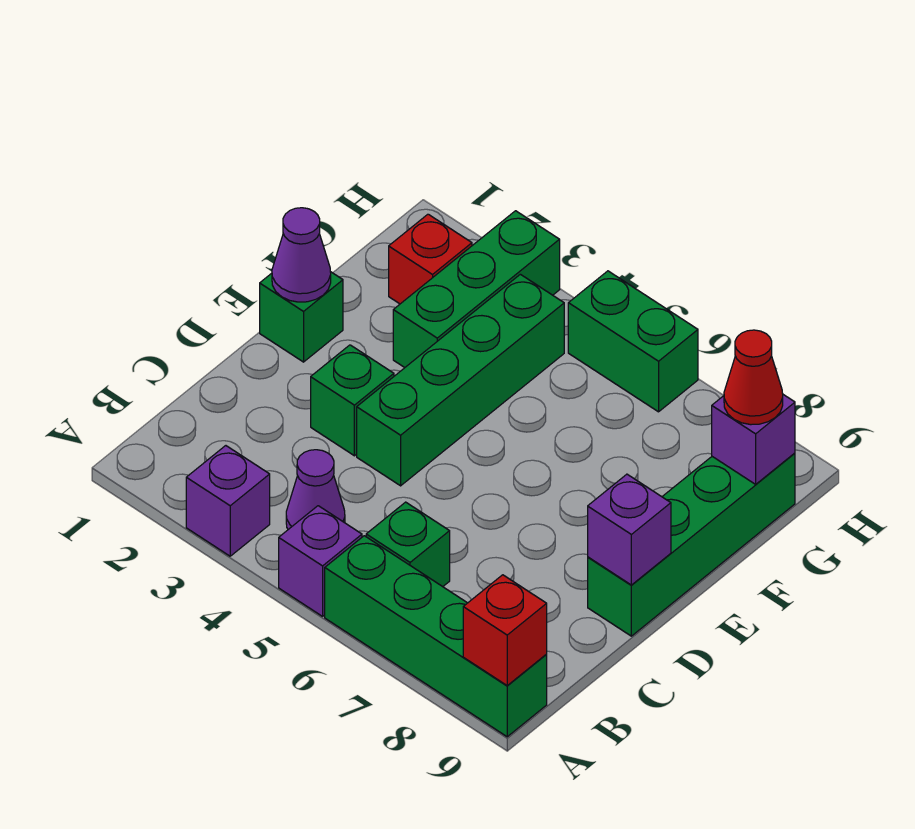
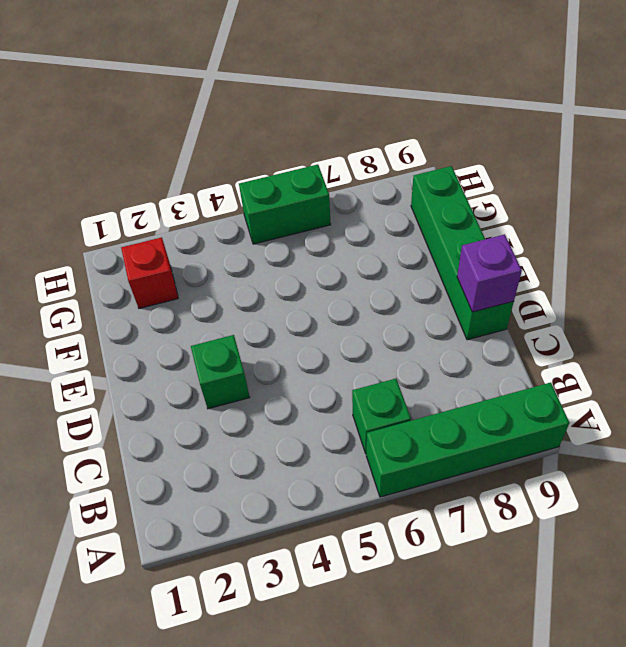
none -> purple brick A3 level 1
none -> purple brick A5 level 1
none -> purple cone B4 level 1

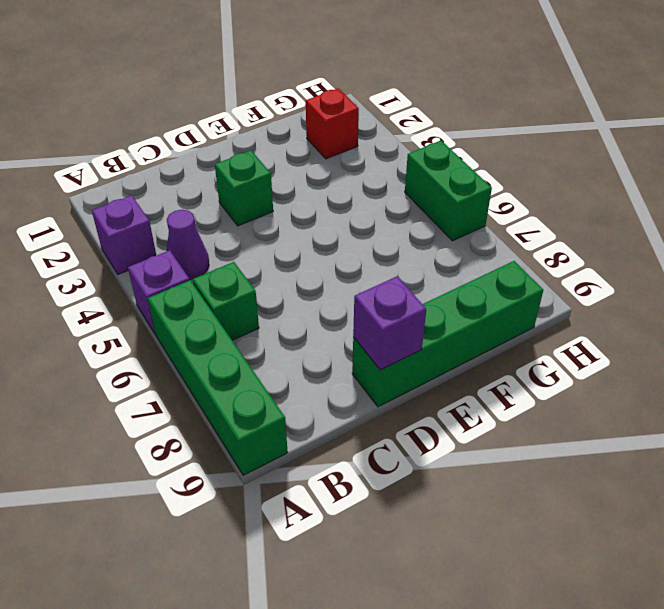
none -> green brick D4:G4 level 1
none -> green brick E1 level 1
none -> green brick F3:H3 level 1

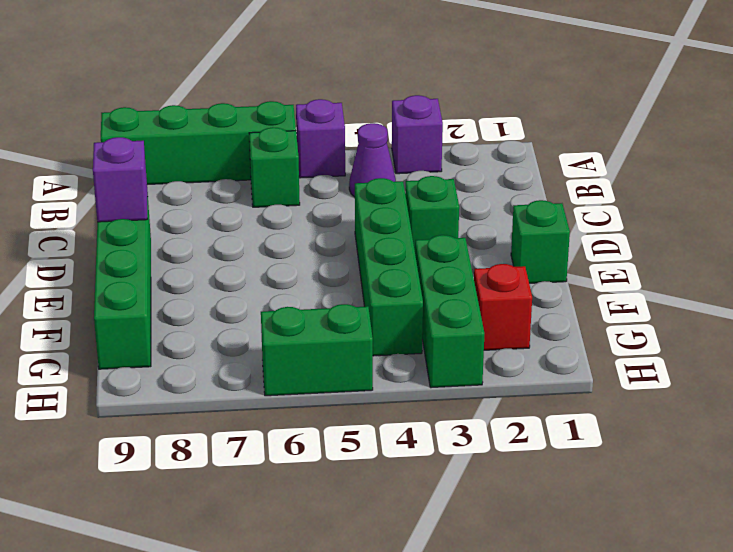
none -> red brick A9 level 2
none -> purple cone E1 level 2
none -> purple brick G9 level 2

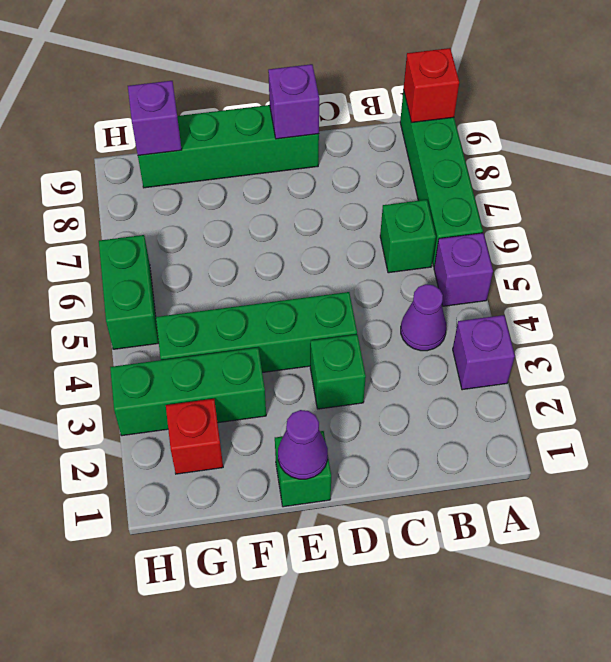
none -> red cone G9 level 3

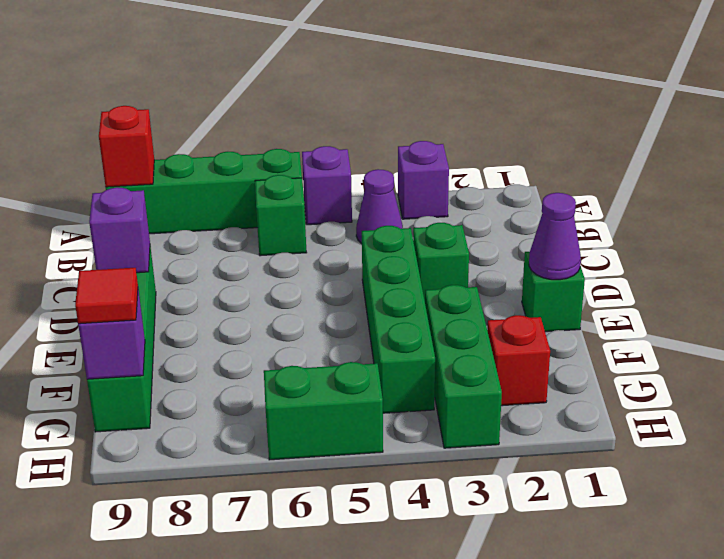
red tile G9 level 3 -> red cone G9 level 3

